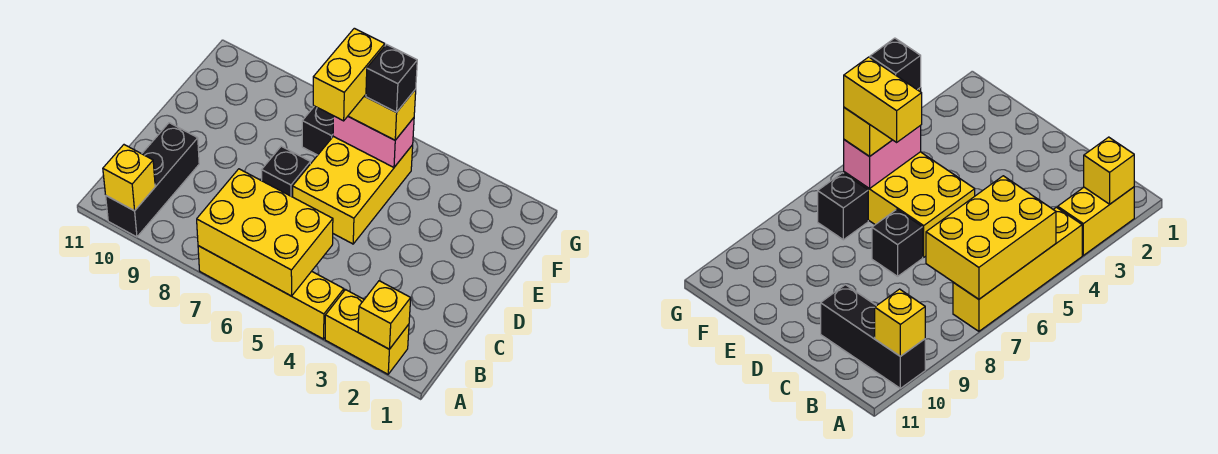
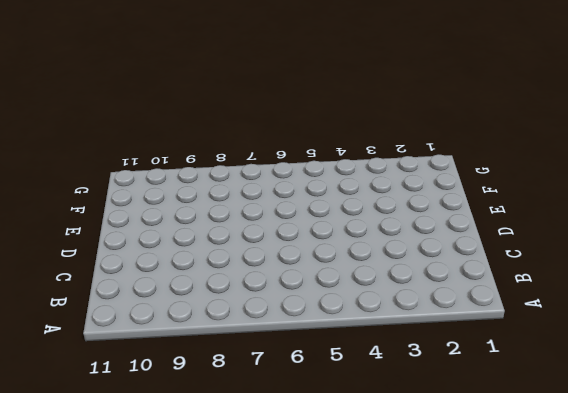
none -> yellow brick A2:A3 level 1
none -> yellow brick A4:A7 level 1
none -> black brick A10:C10 level 1

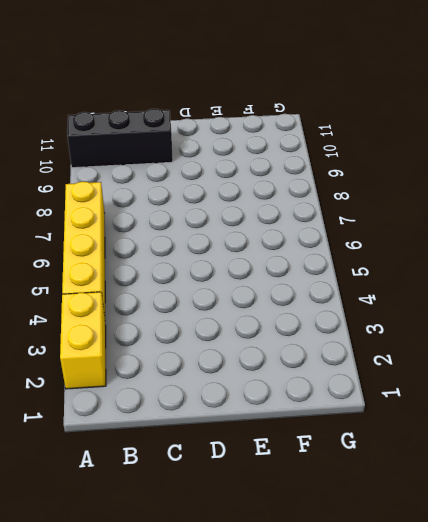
none -> yellow brick D5:F6 level 1
none -> black brick D7 level 1
none -> black brick F7 level 1

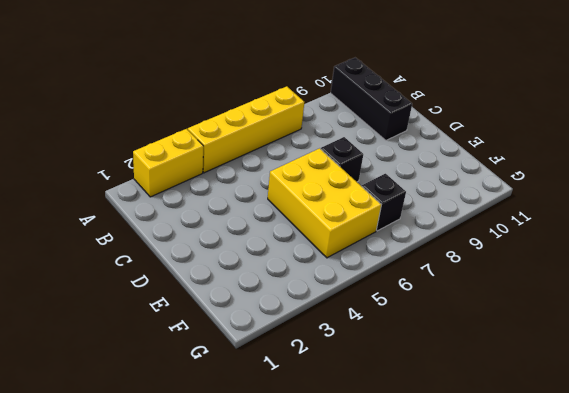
none -> yellow brick A2 level 2
none -> yellow brick A5:B7 level 2
none -> yellow brick A10 level 2

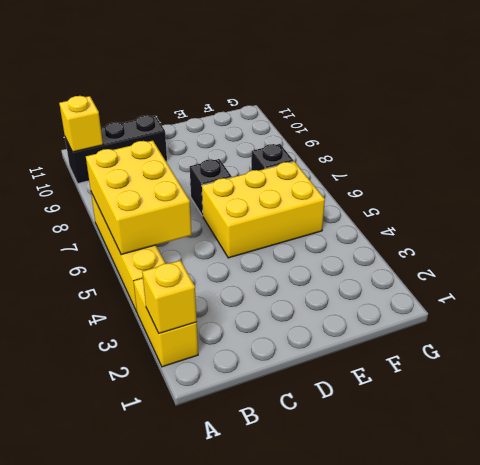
none -> pink brick F5:F6 level 2
none -> yellow brick F5:F6 level 3
none -> yellow brick E6:F6 level 4

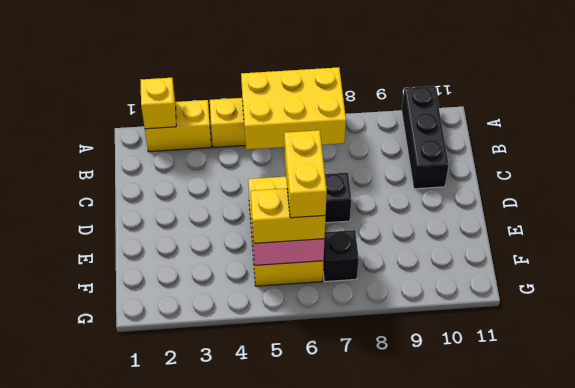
none -> yellow brick A10 level 2
none -> black brick F5 level 4

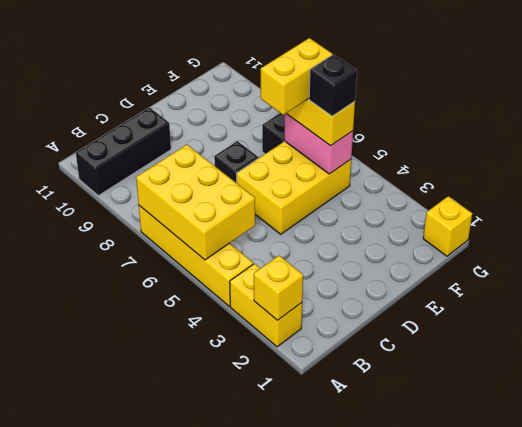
yellow brick G1 level 1 -> yellow brick A10 level 2

